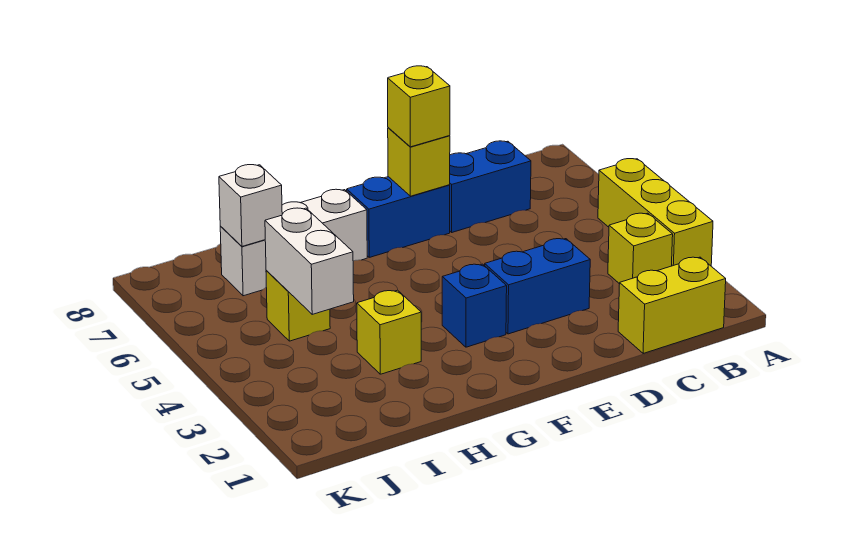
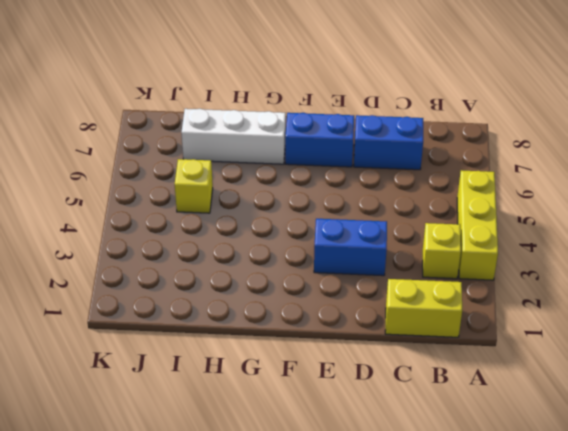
none -> blue brick F3 level 1
none -> yellow brick H3 level 1
none -> yellow brick E7 level 2

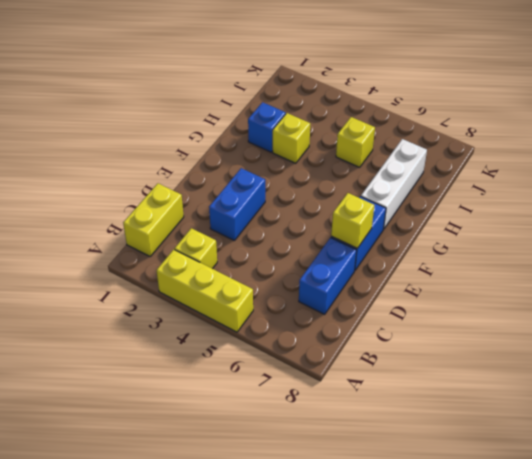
blue brick H2 level 1 -> blue brick F3 level 1
none -> white brick I4:I5 level 2
none -> white brick I7 level 2
none -> yellow brick E7 level 3

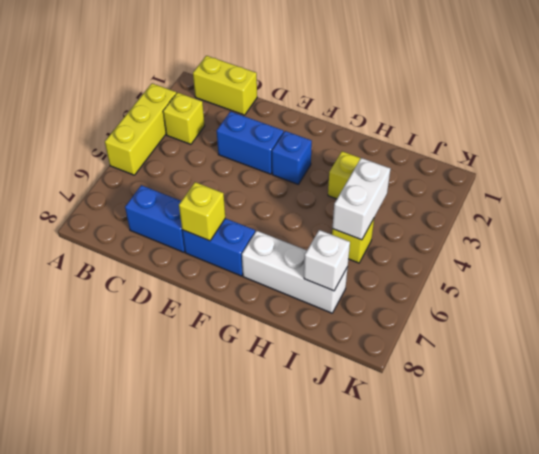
none -> yellow brick E7 level 3

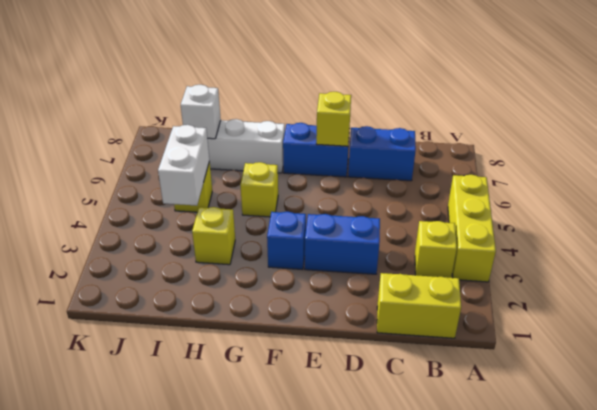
yellow brick G5 level 1 -> yellow brick E7 level 3

